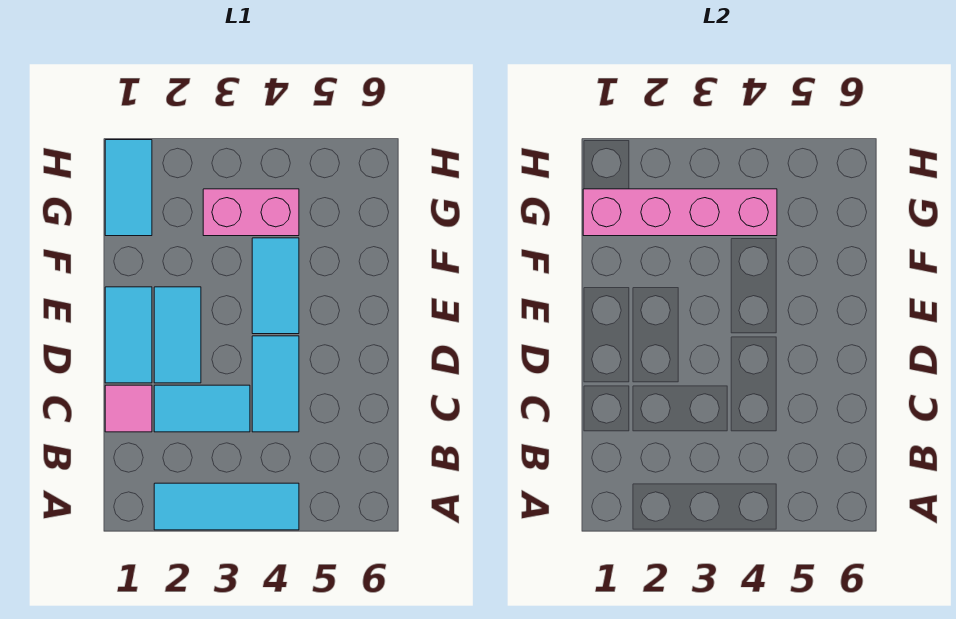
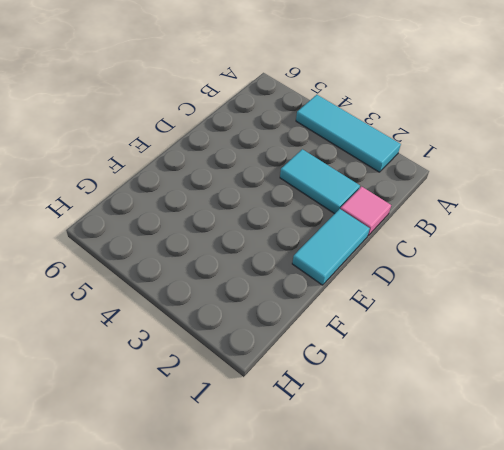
none -> cyan tile C4:D4 level 1
none -> cyan tile D2:E2 level 1

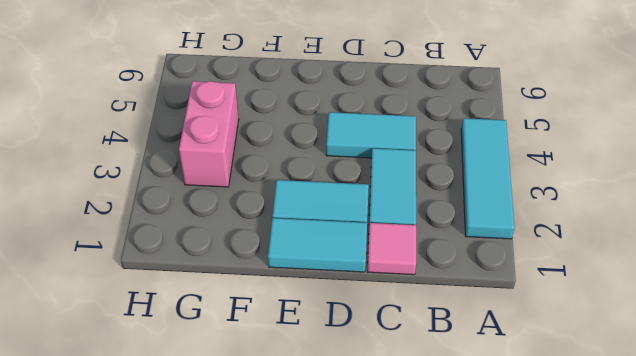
none -> cyan tile E4:F4 level 1
none -> cyan tile G1:H1 level 1

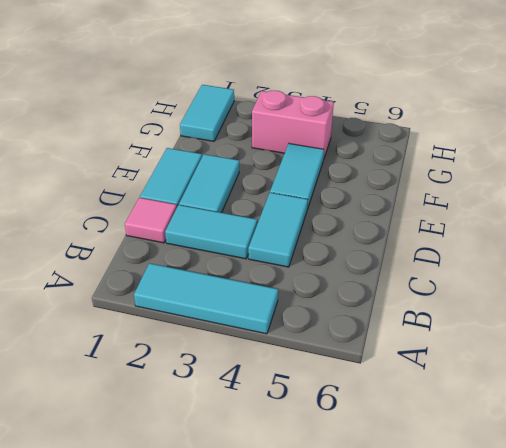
none -> pink brick G1:G4 level 2

